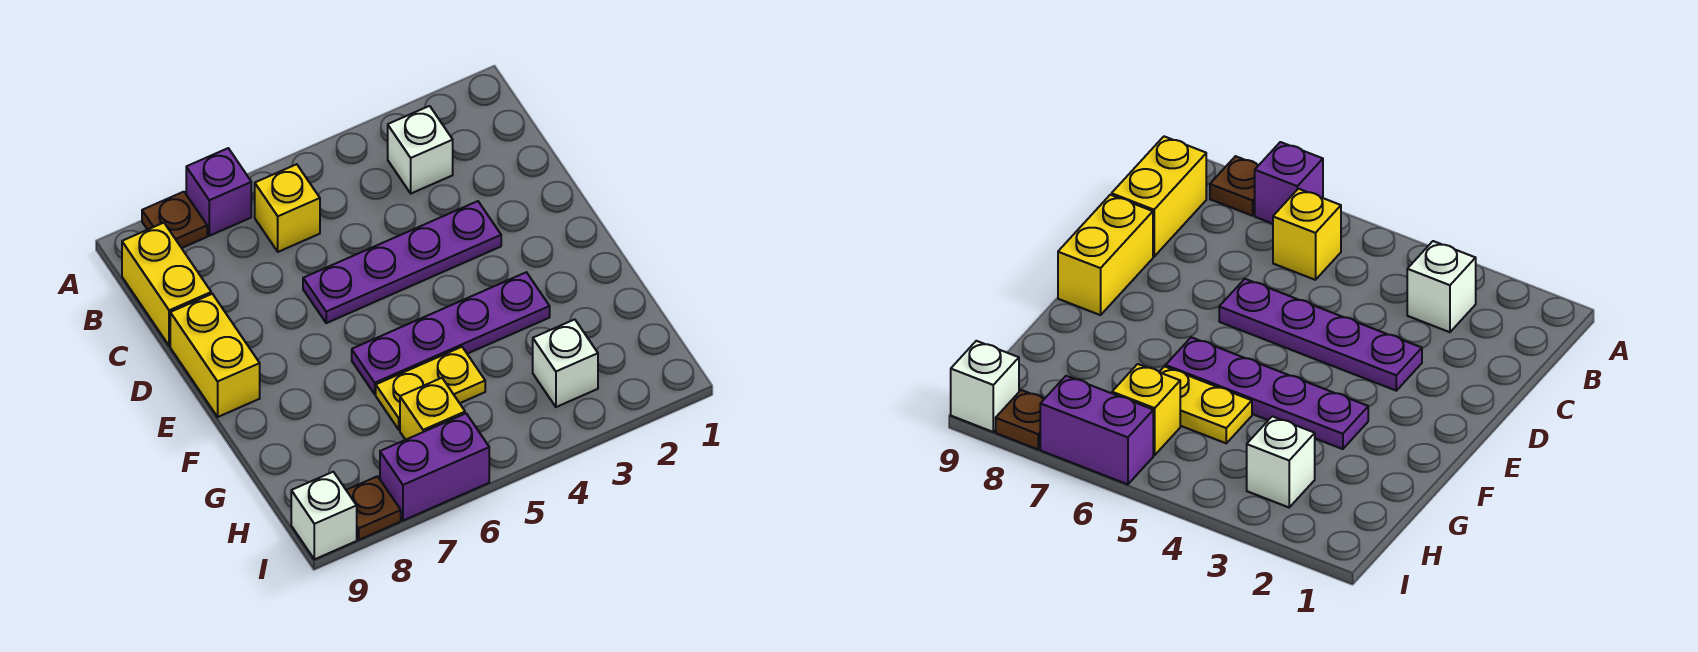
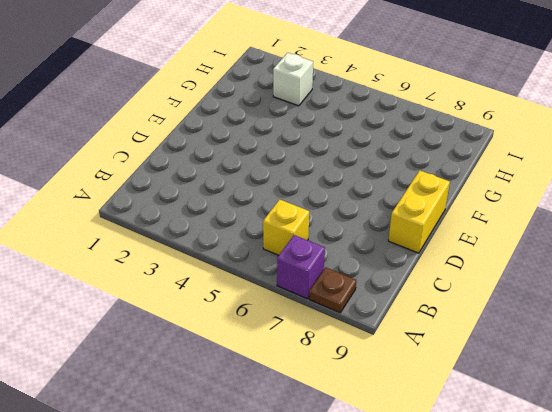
none -> white brick B3 level 1
none -> yellow brick B9:C9 level 1
none -> purple plate D3:D6 level 1

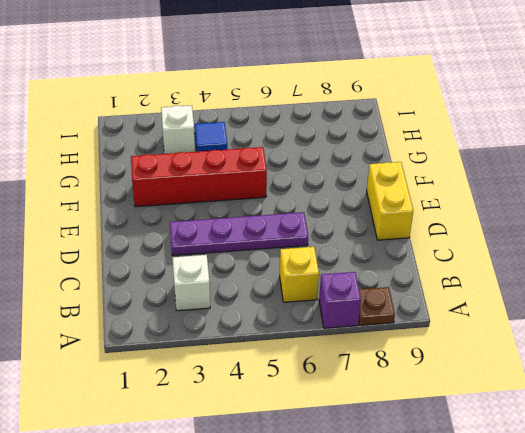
red brick F2:F5 level 1 -> purple plate F3:F6 level 1
blue tile H4 level 1 -> none
none -> yellow brick B9:C9 level 1
none -> yellow plate G5:G6 level 1
none -> yellow brick H6 level 1

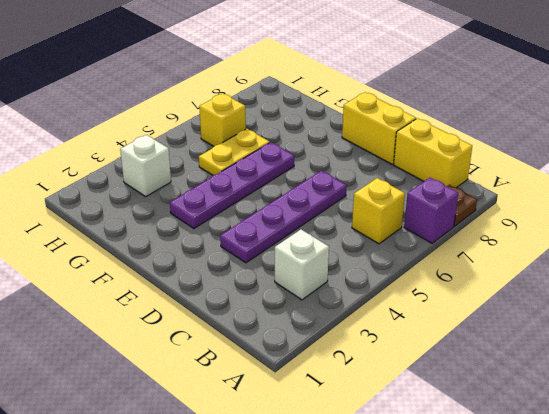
none -> purple brick I6:I7 level 1
none -> brown plate I8 level 1
none -> white brick I9 level 1

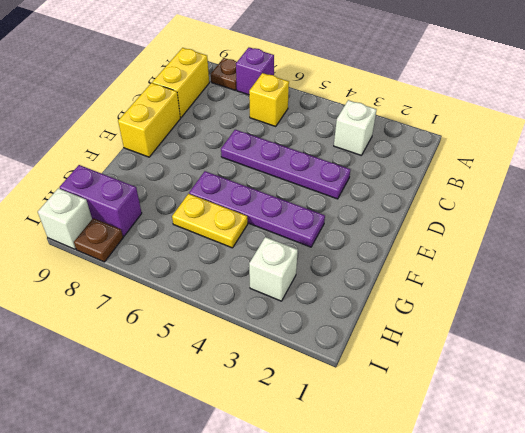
purple brick H8:H9 level 1 -> purple brick I6:I7 level 1
none -> yellow brick H6 level 1

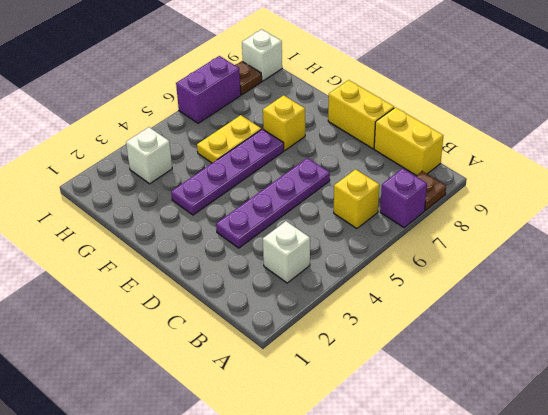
yellow brick F7 level 1 -> yellow brick H6 level 1

